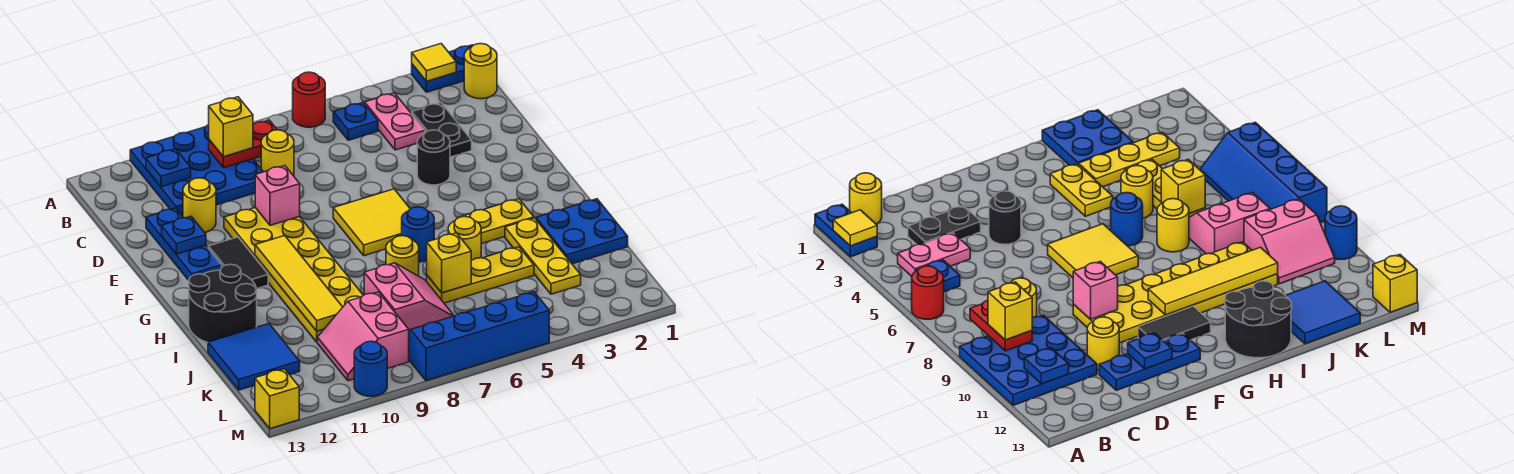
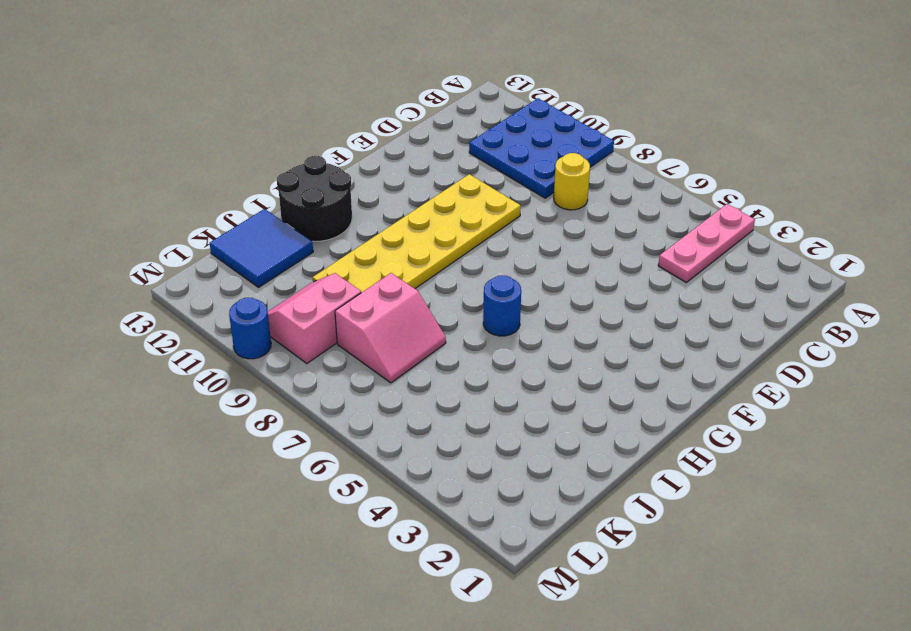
pink plate A4:C4 level 1 -> pink plate B4:C4 level 1
none -> blue plate A1:A2 level 1
none -> red round brick A6 level 1
none -> yellow round brick B1 level 1
none -> blue plate B5 level 1

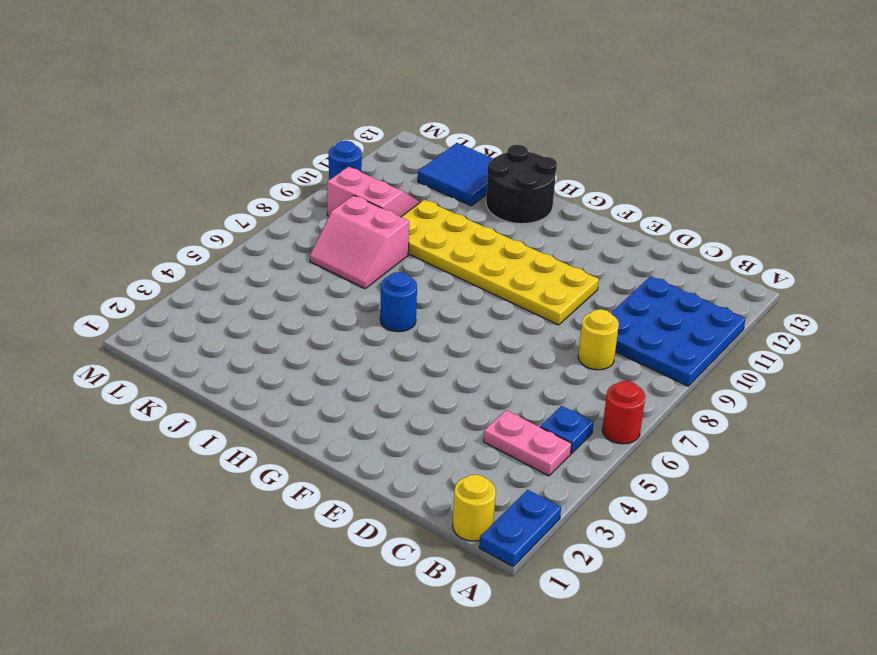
none -> black plate C3:D3 level 1
none -> yellow round brick D11 level 1
none -> blue plate D12:F12 level 1
none -> black round brick E4 level 1

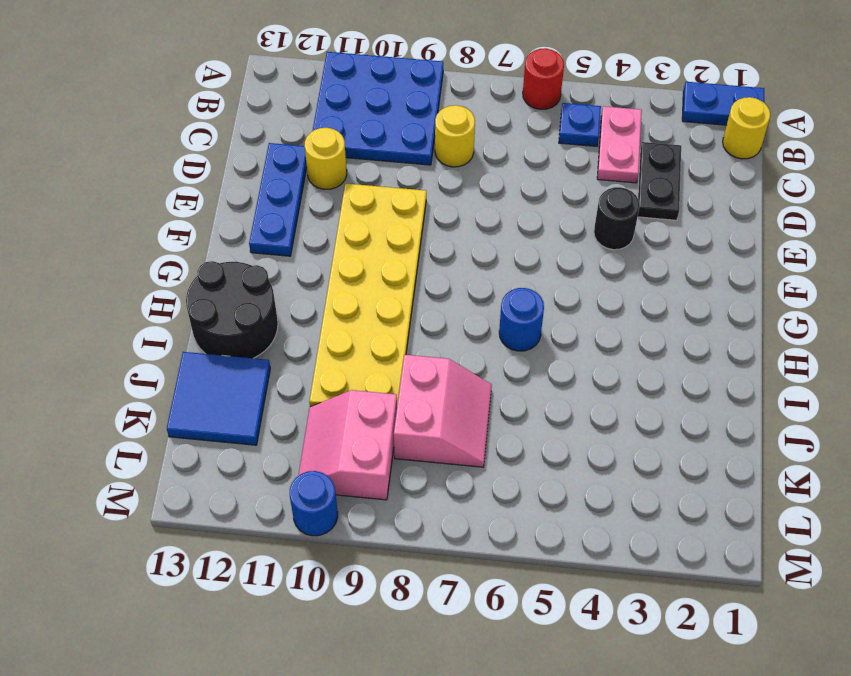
none -> yellow tile F6:G7 level 1
none -> black tile F11:G11 level 1
none -> yellow plate H3:H4 level 1
none -> blue plate I1:J2 level 1

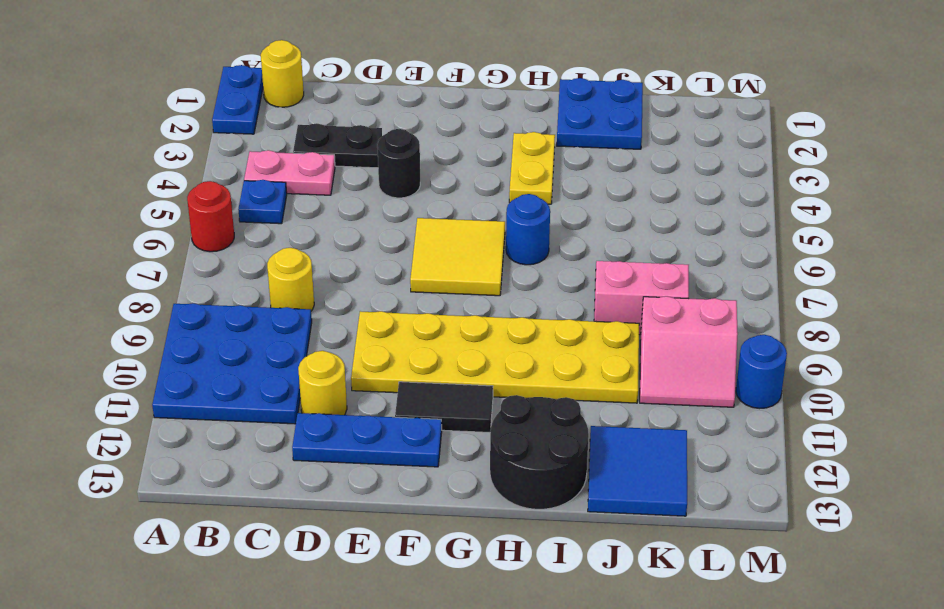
none -> yellow plate I3:K3 level 1
none -> yellow round brick I5 level 1
none -> yellow round brick I7 level 1
none -> yellow plate J4:J6 level 1

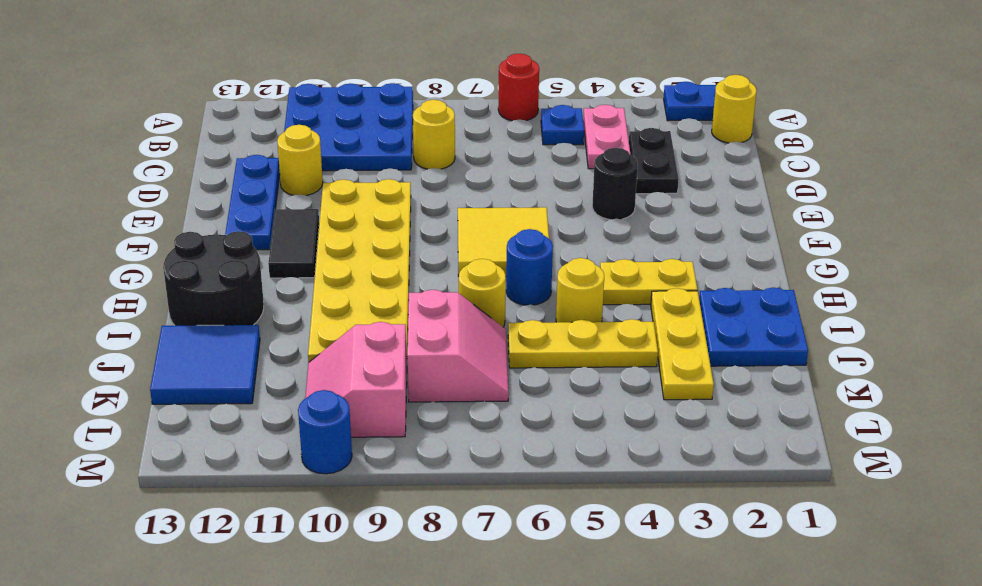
none -> blue slope L5:M8 level 1 top M
none -> yellow brick M13 level 1
none -> yellow tile A2 level 2
none -> red plate B8:B9 level 2

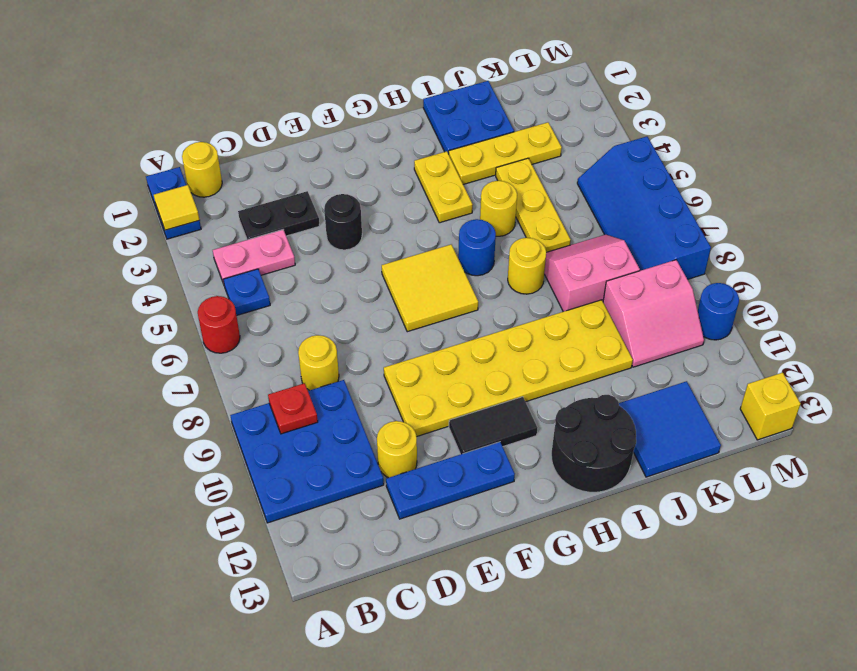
red plate B9 level 2 -> red plate B8:B9 level 2
none -> blue plate B11 level 2
none -> pink brick E9 level 2
none -> blue plate E12 level 2
none -> yellow tile G10:J10 level 2

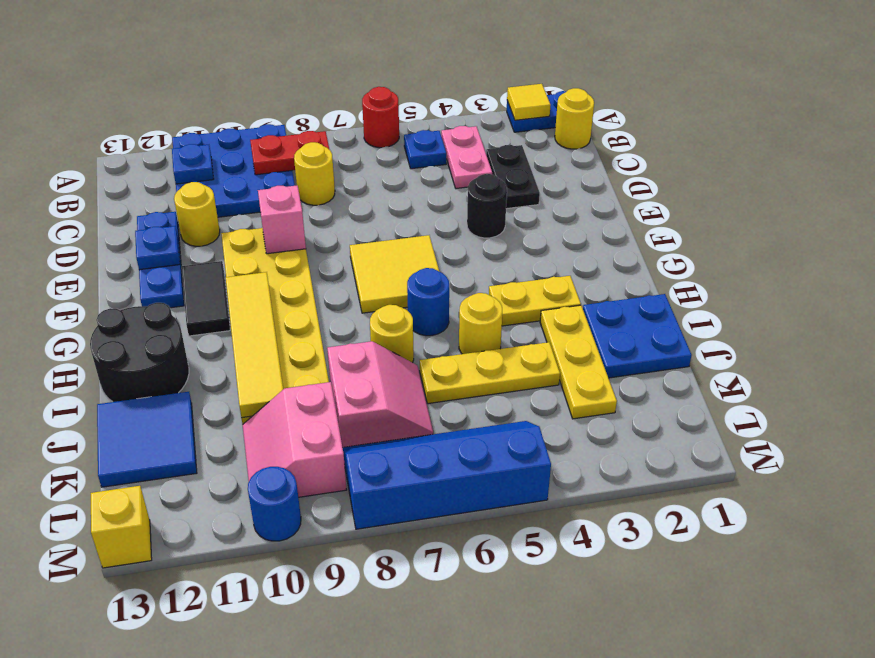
none -> yellow brick J6 level 2
none -> yellow brick B9 level 3

